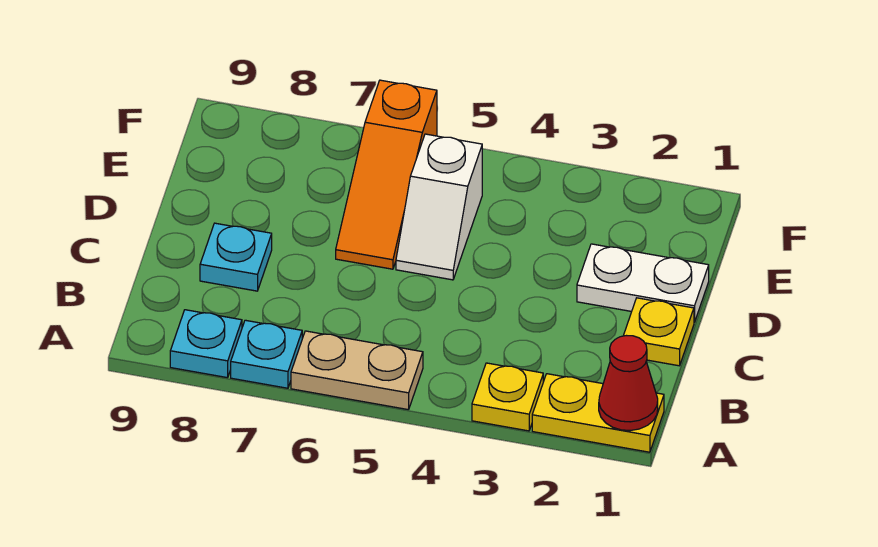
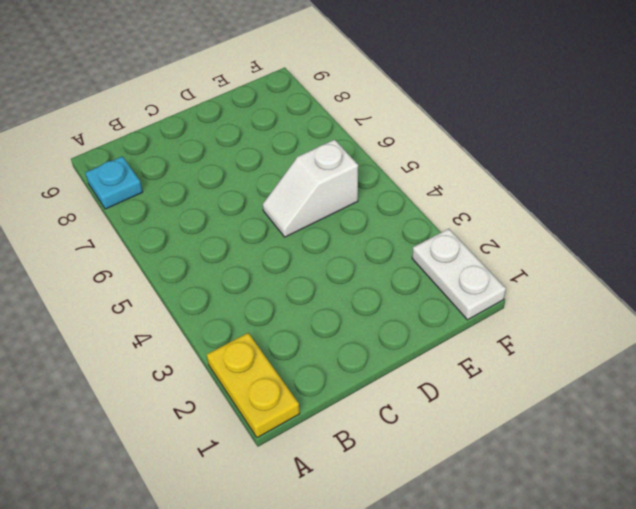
white plate F1:F2 level 1 -> white plate D1:D2 level 1
none -> yellow plate A3 level 1
none -> tan plate A5:A6 level 1

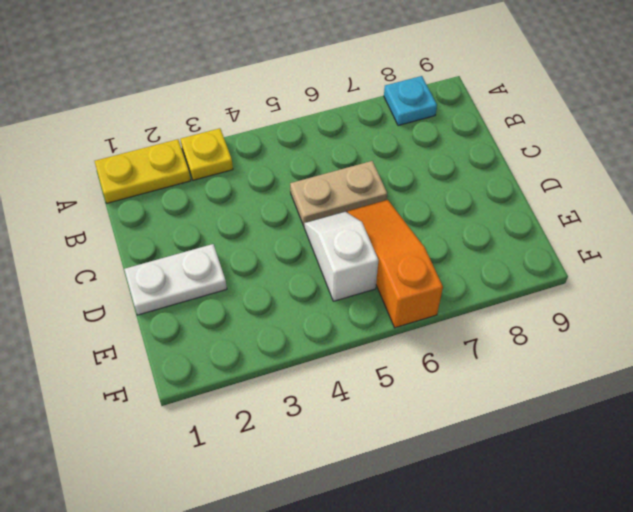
tan plate C5:C6 level 1 -> tan plate A5:A6 level 1
none -> cyan plate A7 level 1
none -> yellow plate C1 level 1

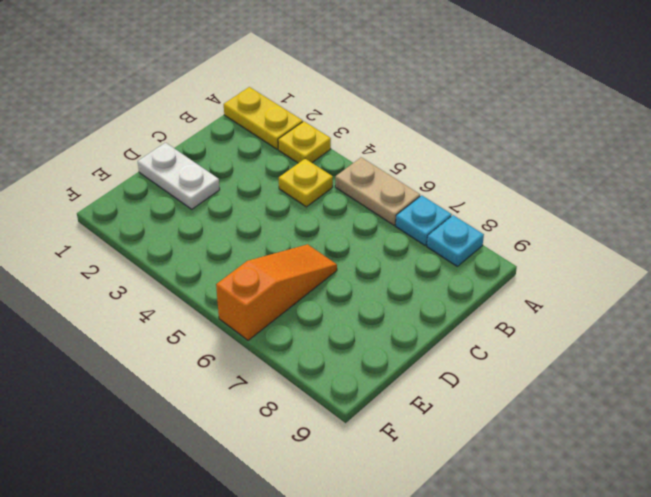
yellow plate B4 level 1 -> yellow plate C1 level 1
none -> cyan plate C8 level 1
none -> white slope D5:E5 level 1 top E

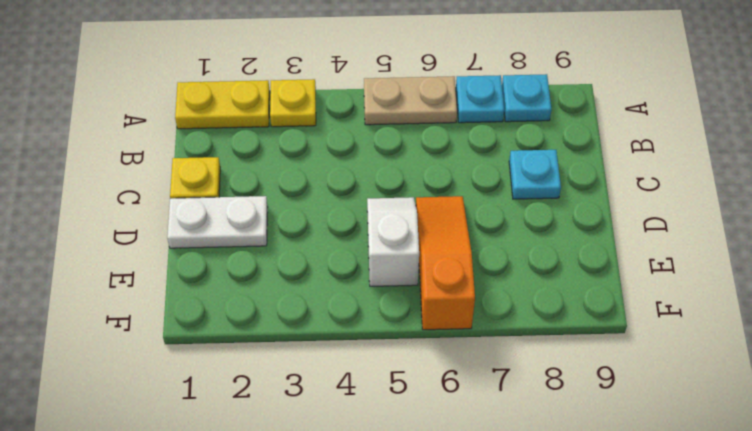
none -> red cone A1 level 2

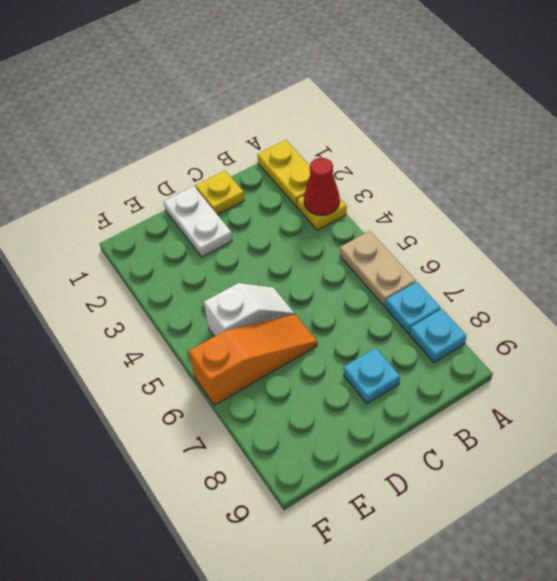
red cone A3 level 2 -> red cone A1 level 2

